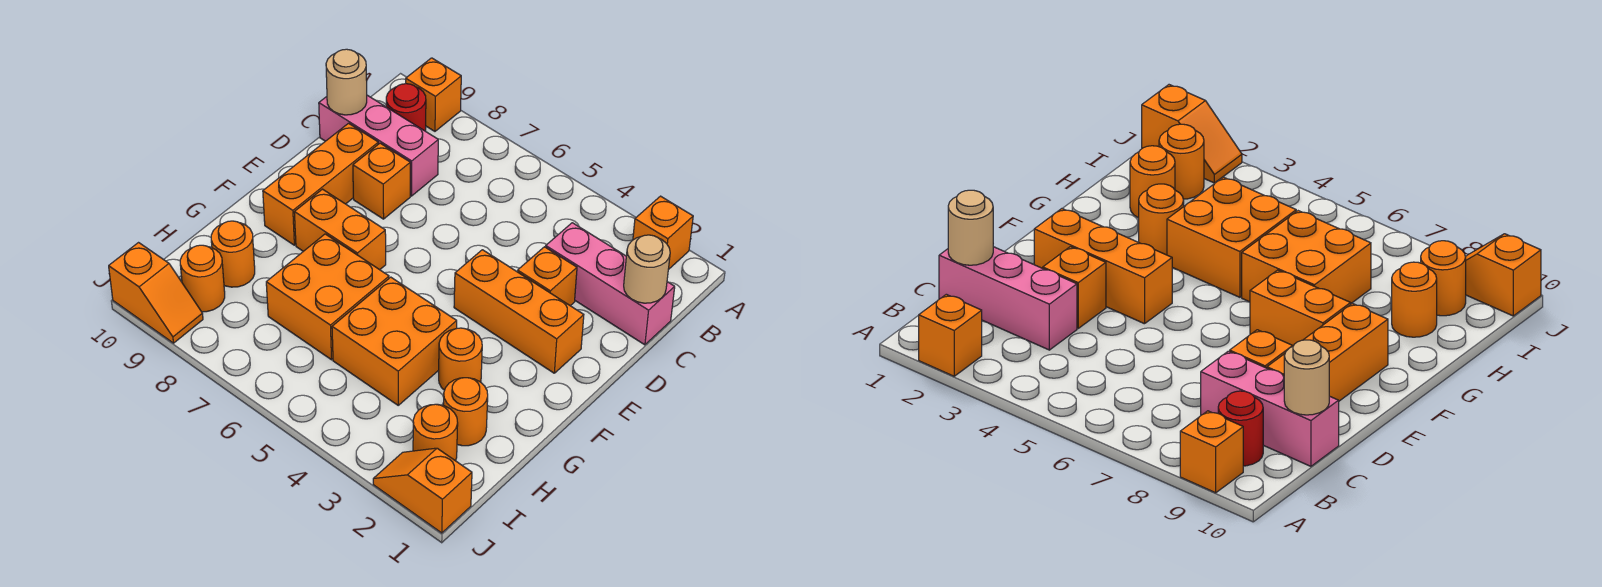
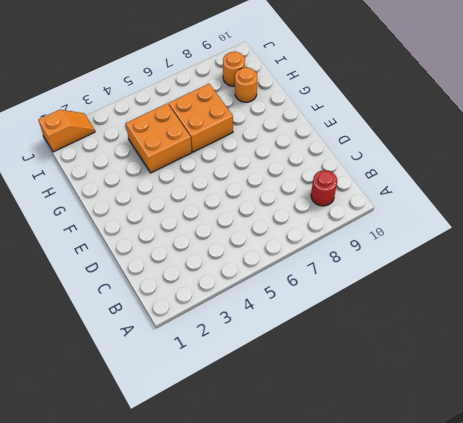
none -> orange brick A2 level 1
none -> orange brick A9 level 1
none -> pink brick C1:C3 level 1

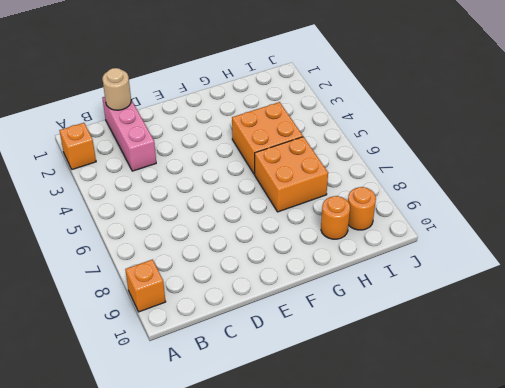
none -> red round brick B9 level 1
none -> pink brick C8:C10 level 1
none -> orange brick D3 level 1

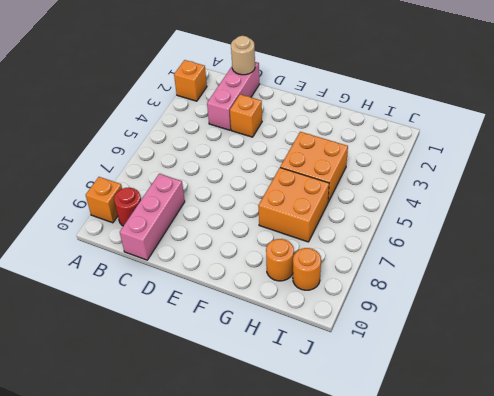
none -> orange brick D8 level 1
none -> orange brick D9:F9 level 1
none -> orange brick E2:E4 level 1

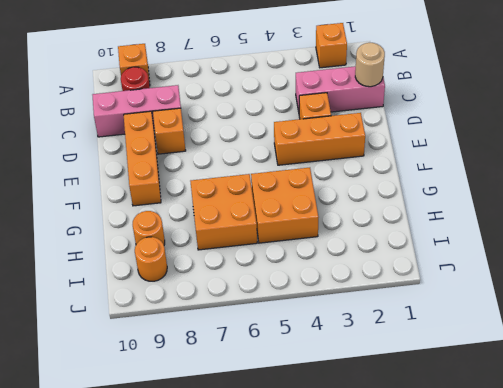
none -> orange brick F7:F8 level 1
none -> orange round brick G3 level 1
none -> orange round brick H2 level 1

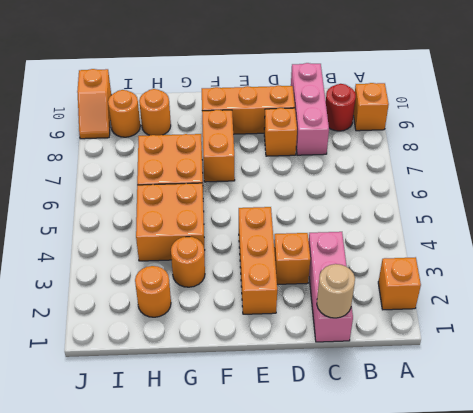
none -> orange round brick I2 level 1
none -> orange slope J1:J2 level 1 top 1
none -> tan round brick C10 level 2

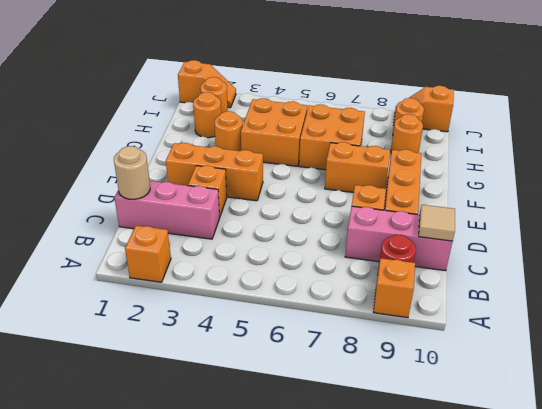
tan tile C10 level 2 -> tan round brick C10 level 2

